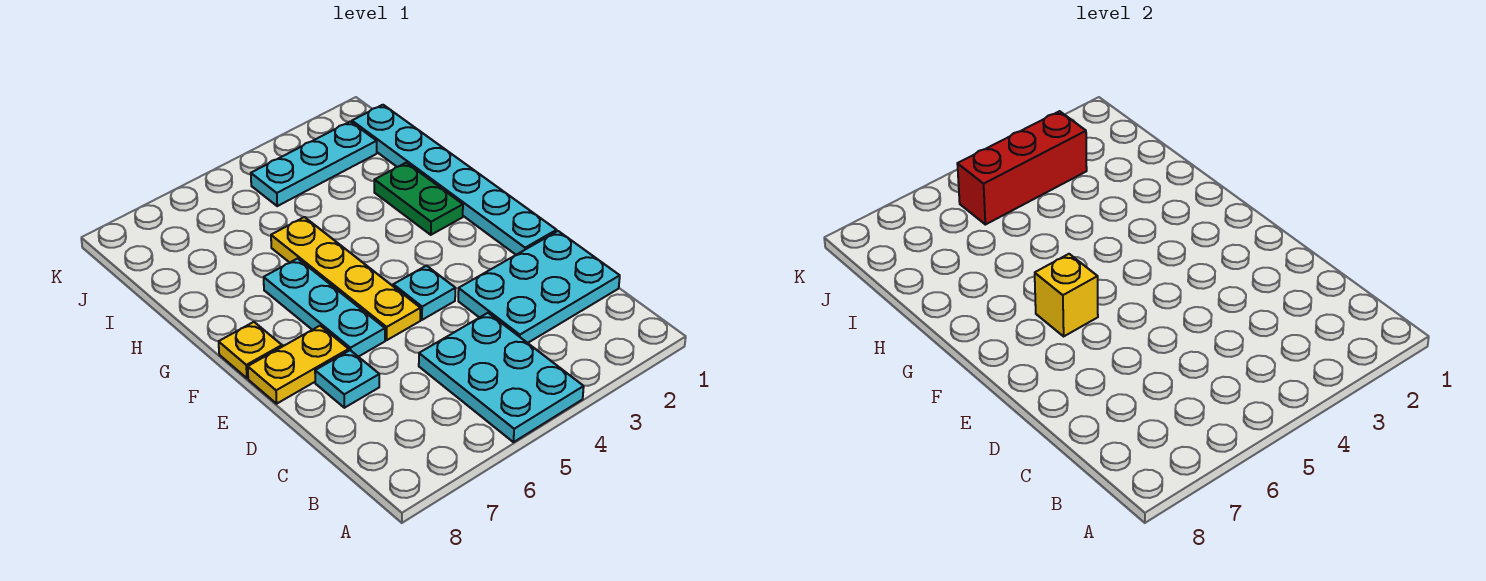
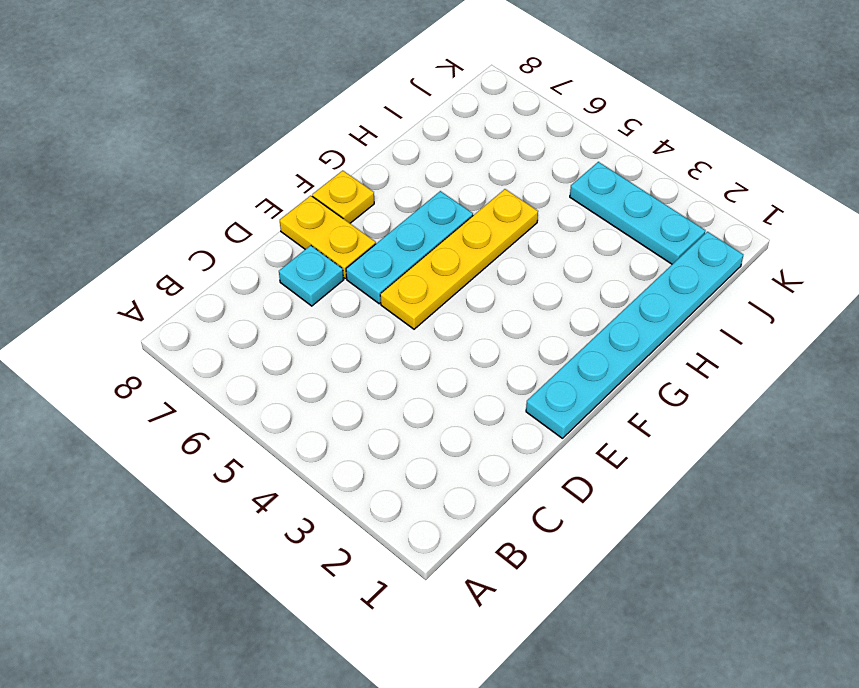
none -> cyan plate A4:C5 level 1
none -> cyan plate C1:D3 level 1
none -> cyan plate E4 level 1

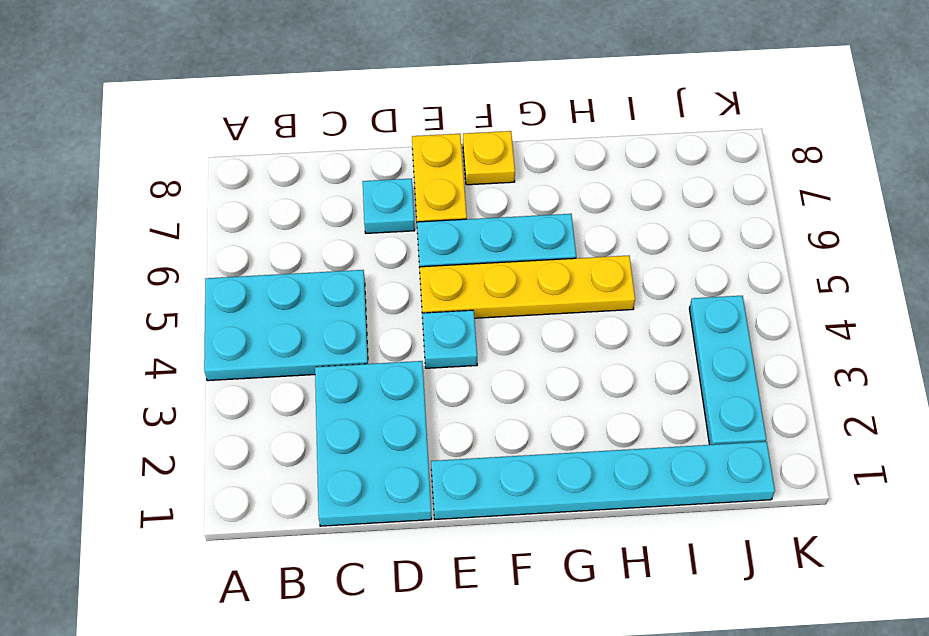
none -> green plate G2:H2 level 1
none -> yellow brick F6 level 2
none -> red brick J3:J5 level 2

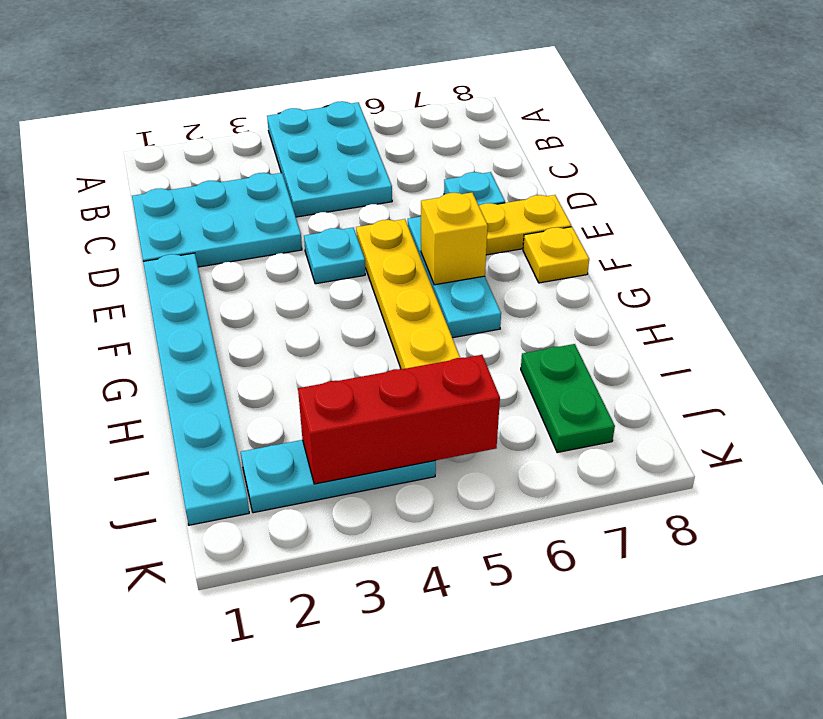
green plate I7:J7 level 1 -> green plate G2:H2 level 1

